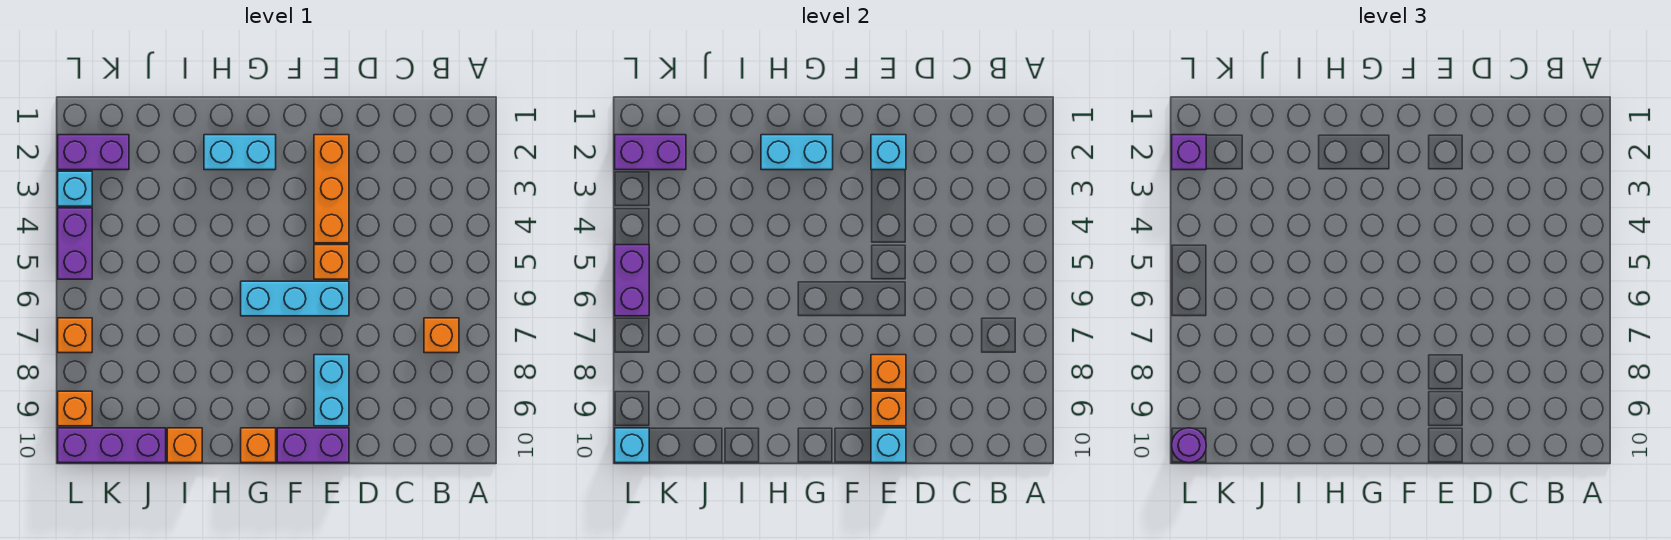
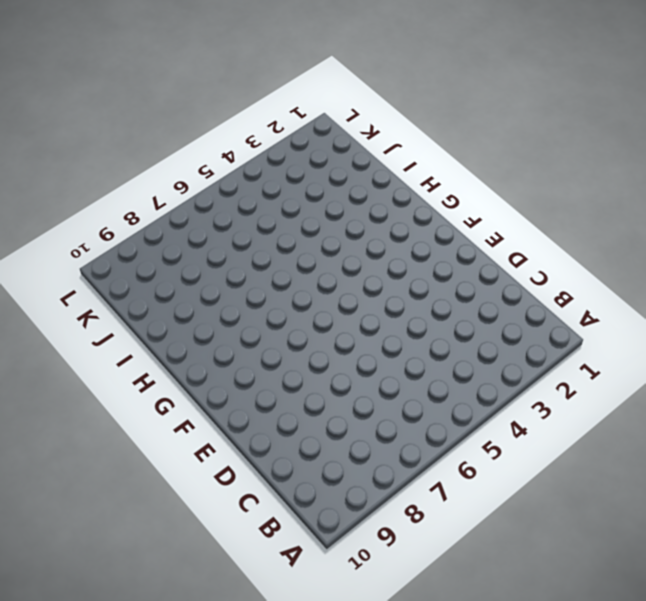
none -> orange brick B7 level 1
none -> orange brick E2:E4 level 1
none -> orange brick E5 level 1

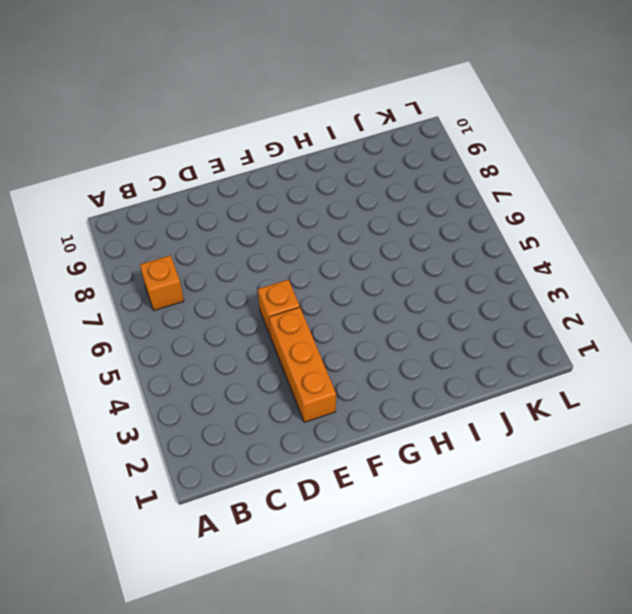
none -> cyan brick E6:G6 level 1
none -> cyan brick E8:E9 level 1
none -> purple brick E10:F10 level 1

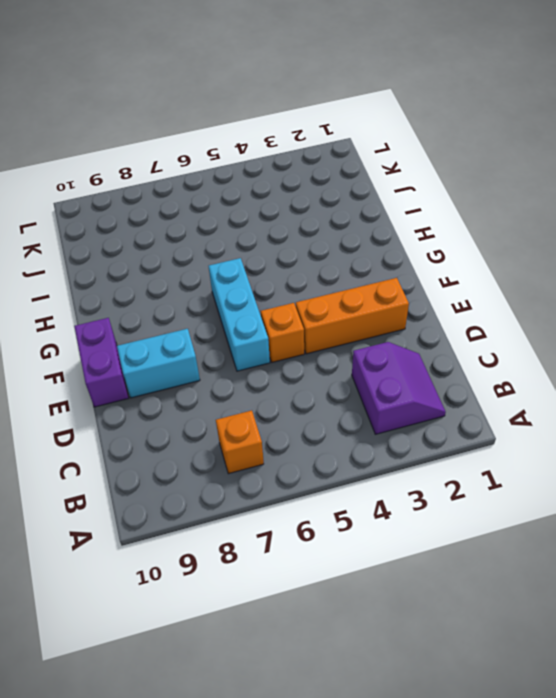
purple slope B2:C3 level 1 top 3 -> none
none -> cyan brick G2:H2 level 1
none -> orange brick G10 level 1
none -> orange brick I10 level 1

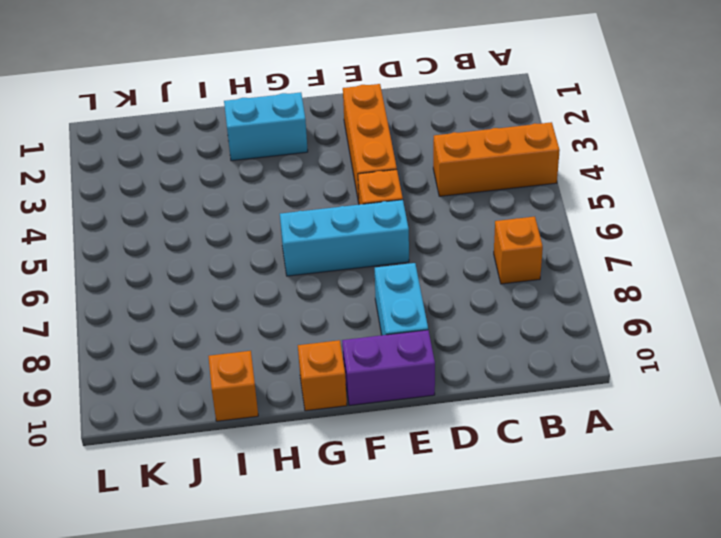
orange brick A4:C4 level 1 -> none
none -> purple brick J10:L10 level 1
none -> purple brick K2:L2 level 1
none -> cyan brick L3 level 1

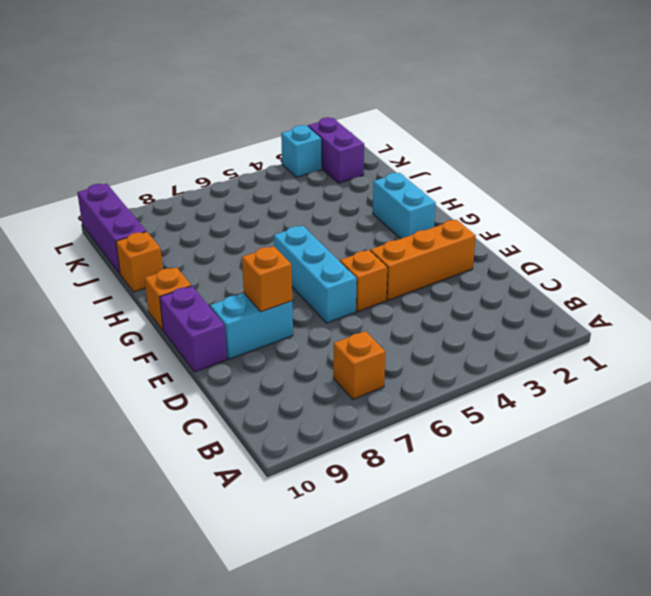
none -> purple brick L4:L5 level 1
none -> orange brick L7 level 1
none -> orange brick L9 level 1

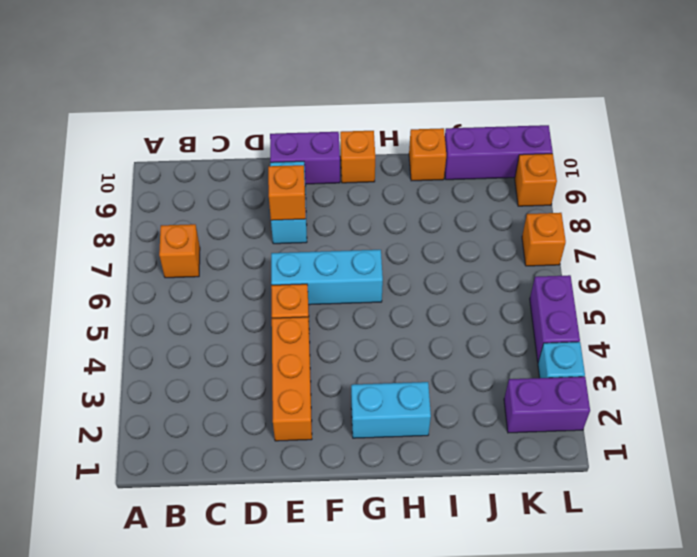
none -> cyan brick E2 level 2
none -> orange brick E9 level 2
none -> cyan brick E10 level 2

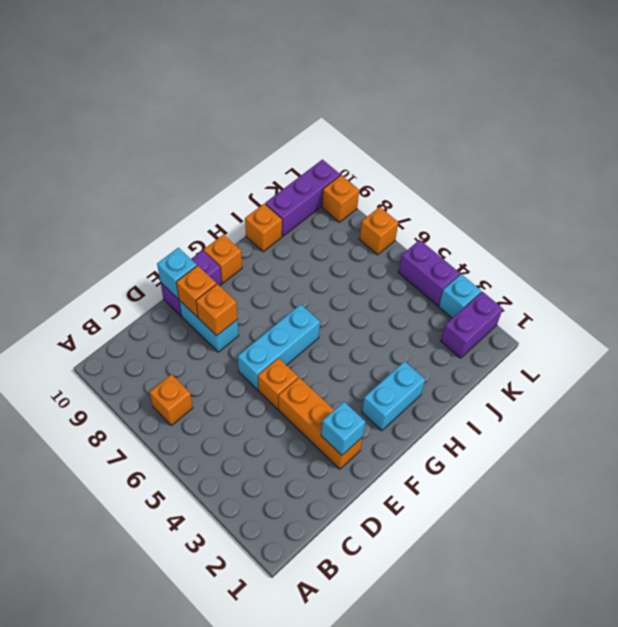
none -> cyan brick G2:H2 level 2
none -> purple brick K2:L2 level 2
none -> purple brick L5:L6 level 2

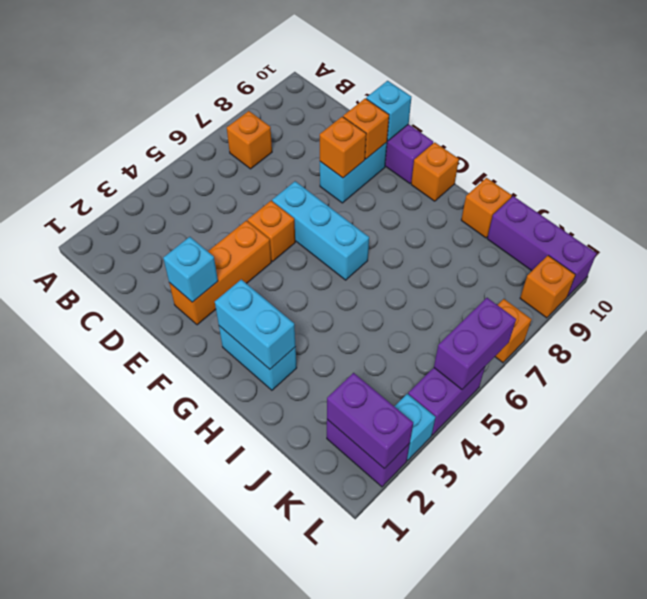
none -> cyan brick L10 level 2
none -> purple brick L2 level 3
none -> purple round brick L10 level 3

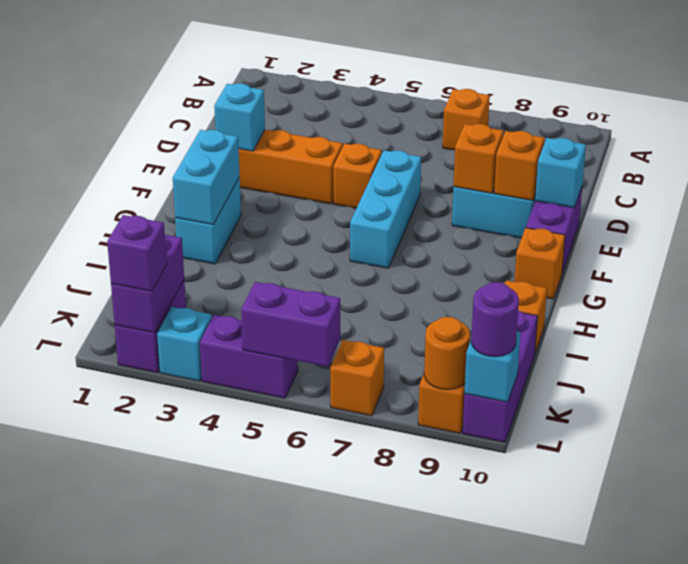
orange round brick L9 level 2 -> none

